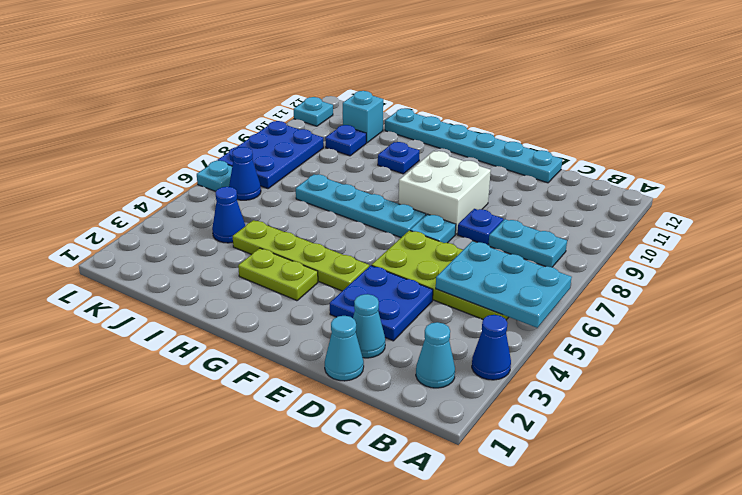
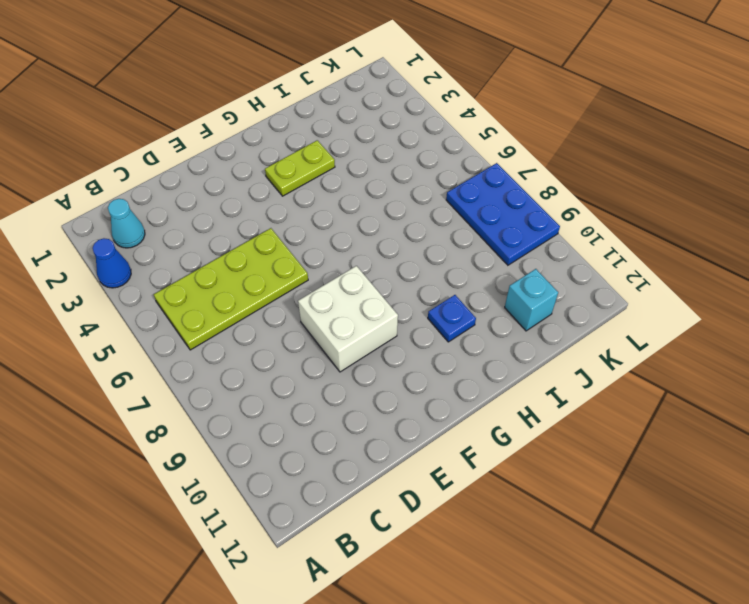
none -> cyan plate B8:C8 level 1
none -> cyan cone D1 level 1
none -> cyan cone D2 level 1

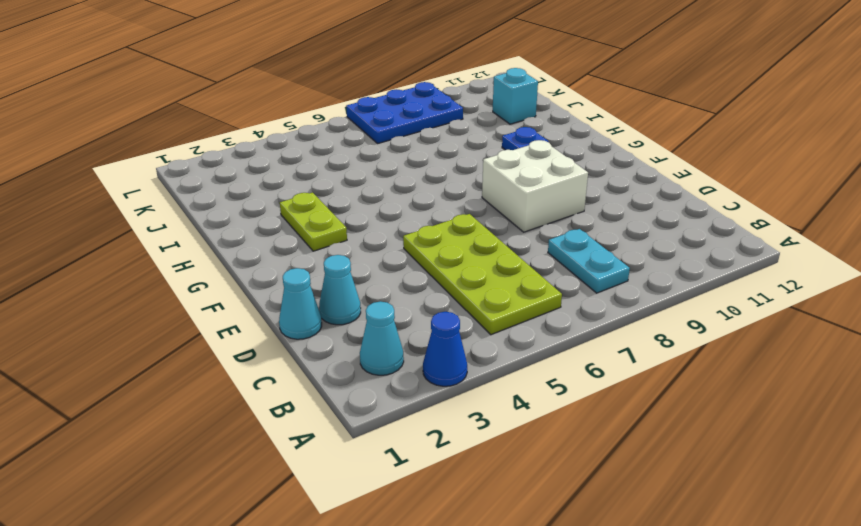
none -> blue plate D3:E4 level 1
none -> blue plate D8 level 1
none -> cyan plate D12:I12 level 1

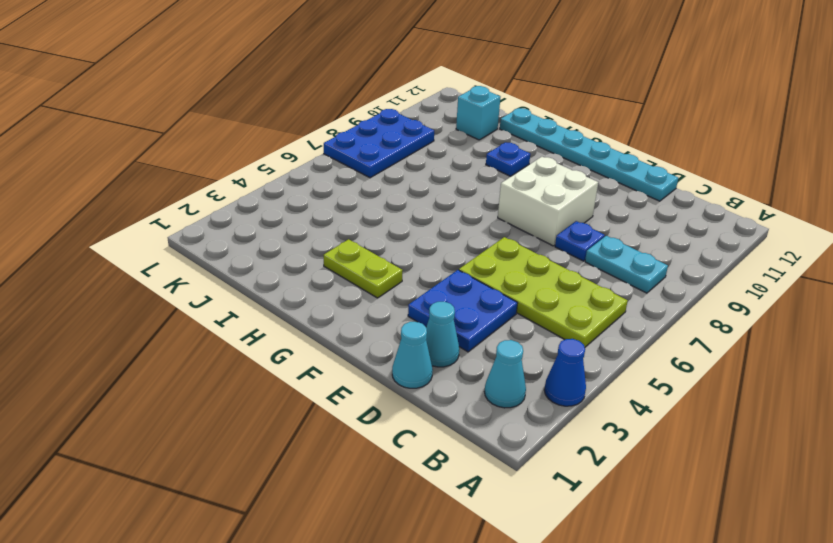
none -> cyan plate E7 level 1
none -> lime plate F4:I4 level 1
none -> cyan plate F7:I7 level 1

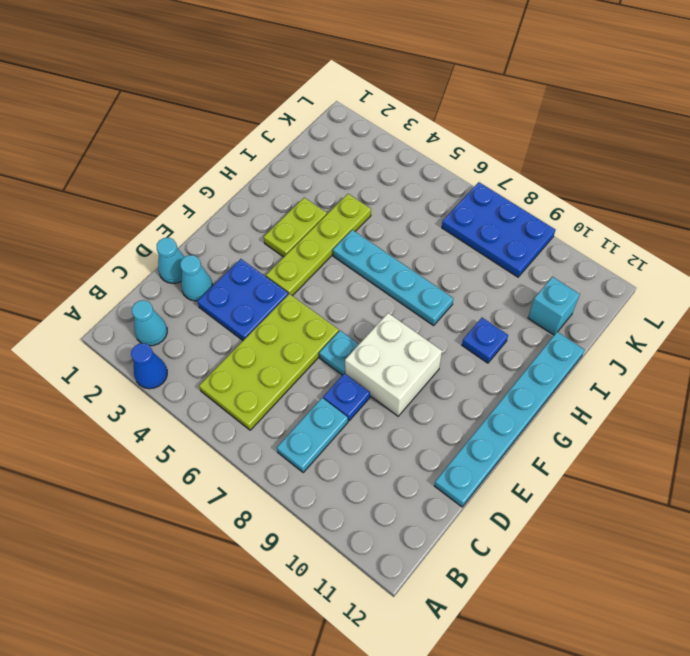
cyan plate H5:H8 level 1 -> cyan plate F7:I7 level 1
none -> blue cone J4 level 1
none -> blue plate J10 level 1
none -> blue cone K6 level 1

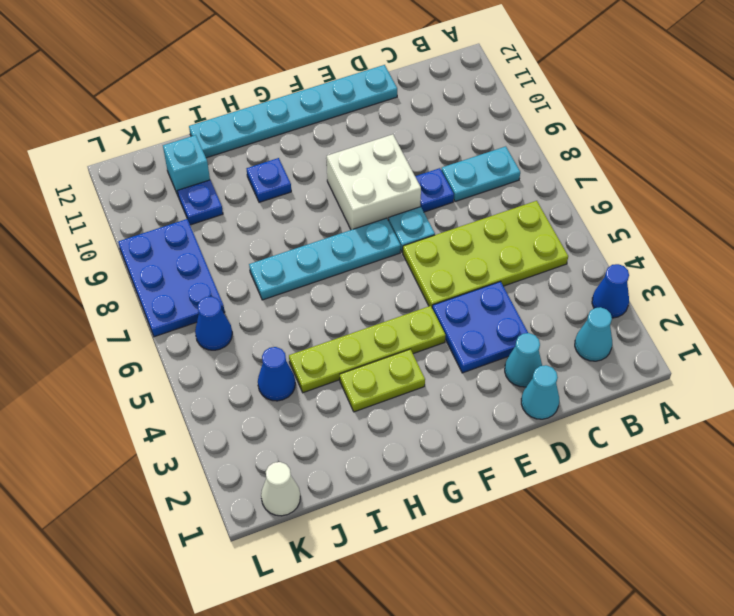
white cone K1 level 1 -> none
none -> cyan plate L6 level 1
none -> cyan plate L11 level 1
none -> cyan plate A5:C6 level 2

